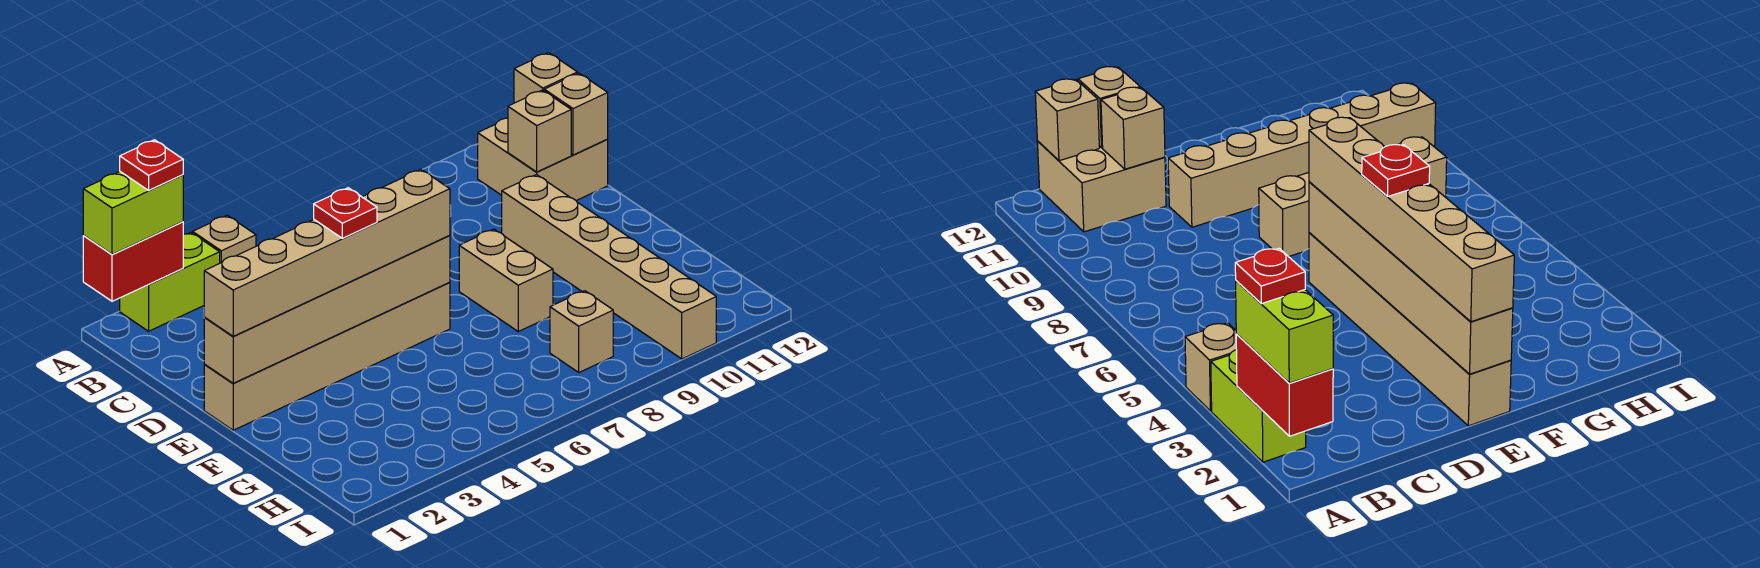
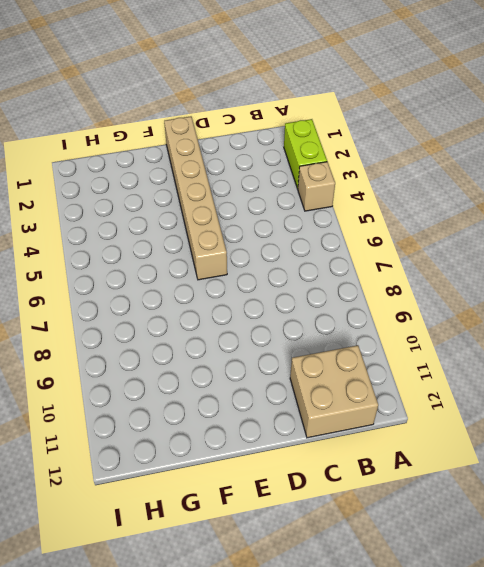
none -> tan brick D10:I10 level 1
none -> tan brick E8:F8 level 1
none -> tan brick H8 level 1

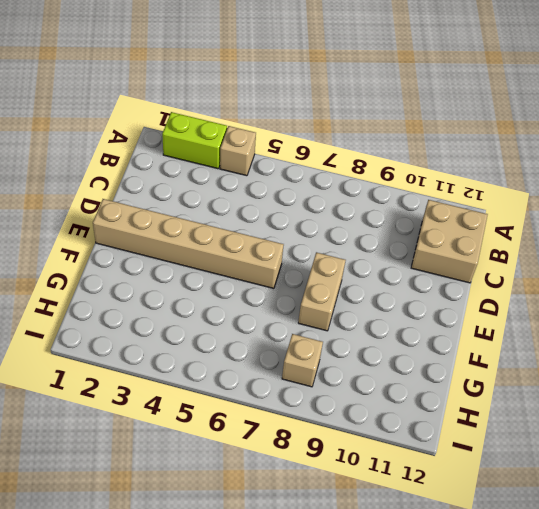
none -> tan brick D10:I10 level 1
none -> red brick A1:A2 level 2
none -> tan brick B12 level 2

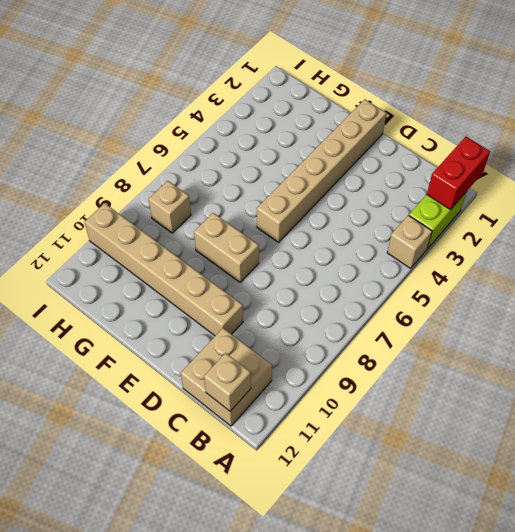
none -> tan brick C11 level 2
none -> tan brick C12 level 2
none -> tan brick E1:E6 level 2

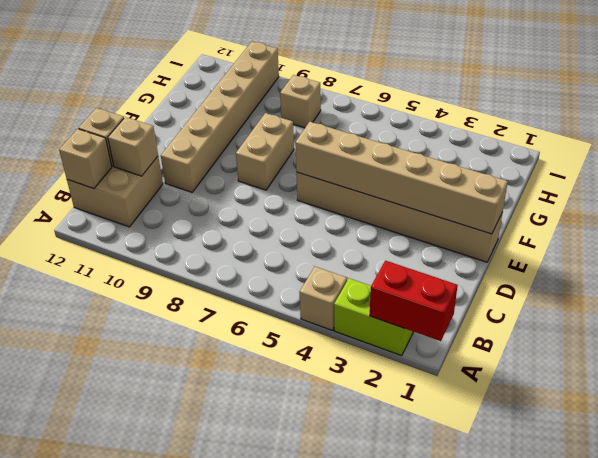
none -> lime brick A1:A2 level 3
none -> tan brick E1:E6 level 3
none -> red plate A2 level 4

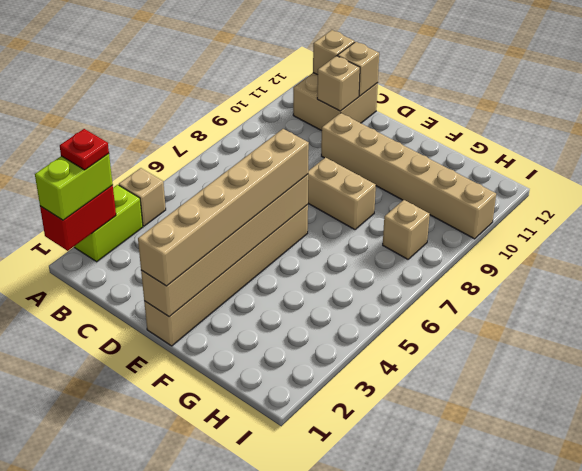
none -> red plate E4 level 4

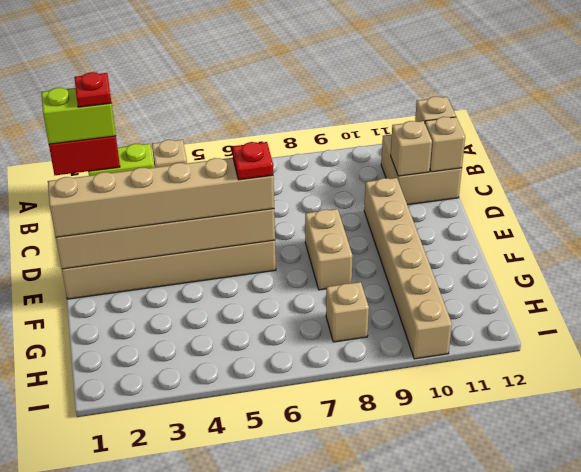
red plate E6 level 4 -> red plate E4 level 4

